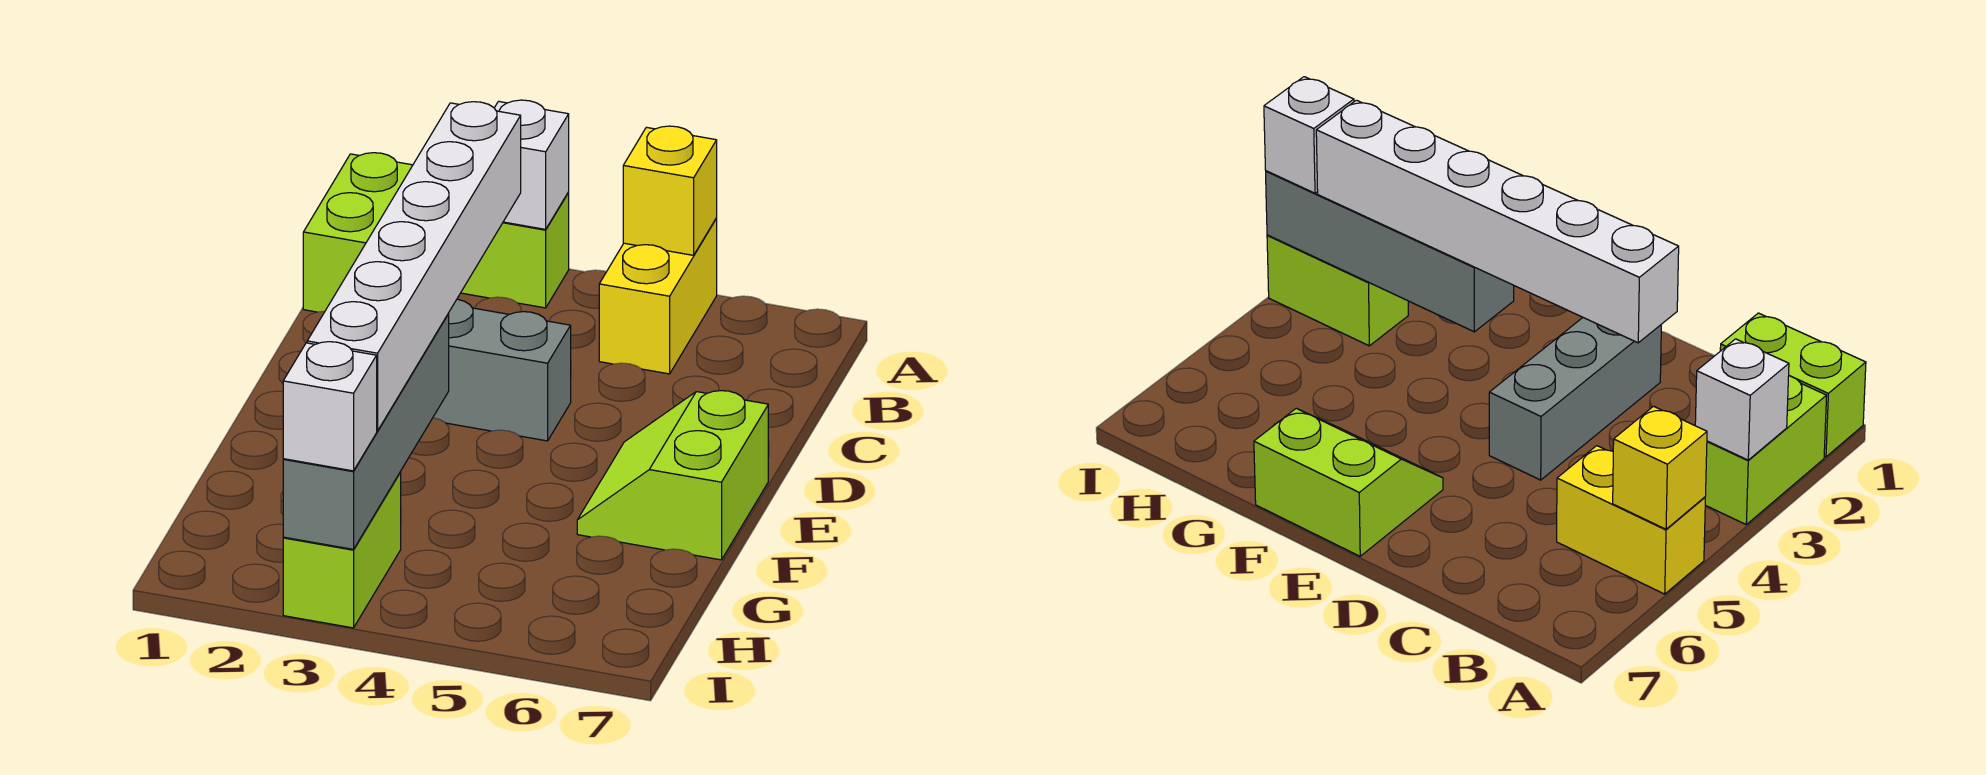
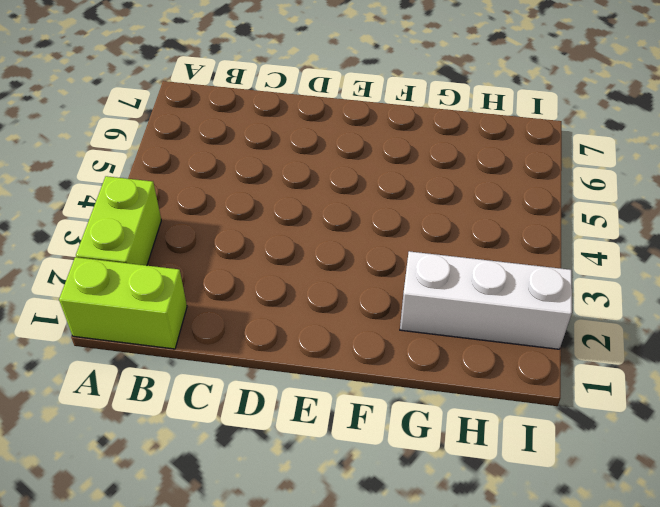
white brick G2:I2 level 1 -> none
none -> yellow brick A5:B5 level 1
none -> grey brick D2:D4 level 1

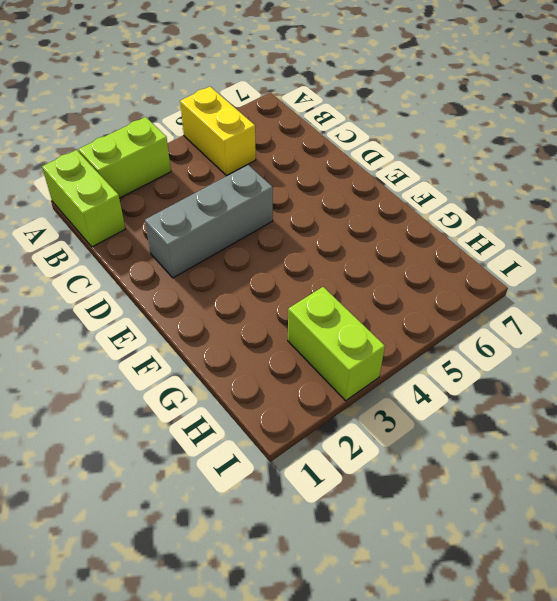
none -> lime slope E6:F7 level 1 top 7
none -> white brick A3 level 2

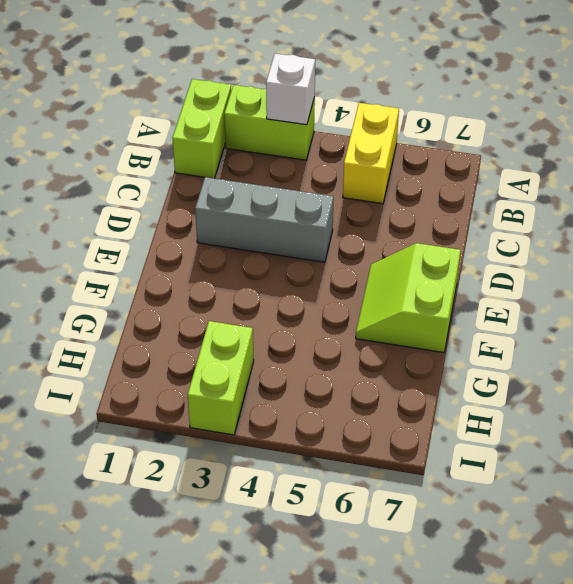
none -> yellow brick A5 level 2
none -> grey brick F3:I3 level 2

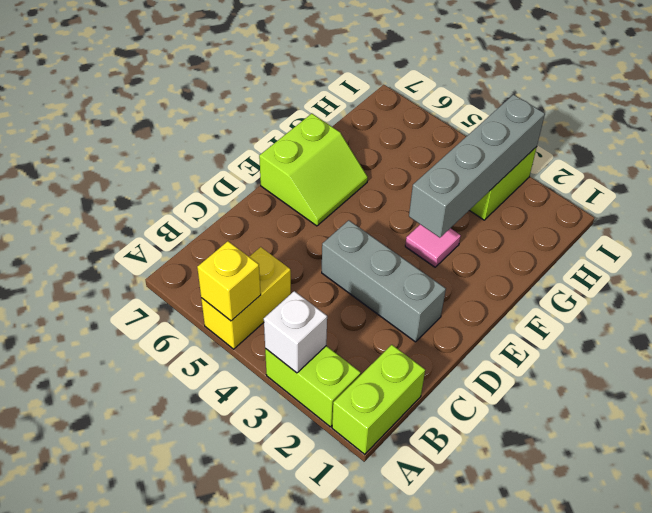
pink tile F3 level 1 -> none
none -> white brick C3:H3 level 3
none -> white brick I3 level 3

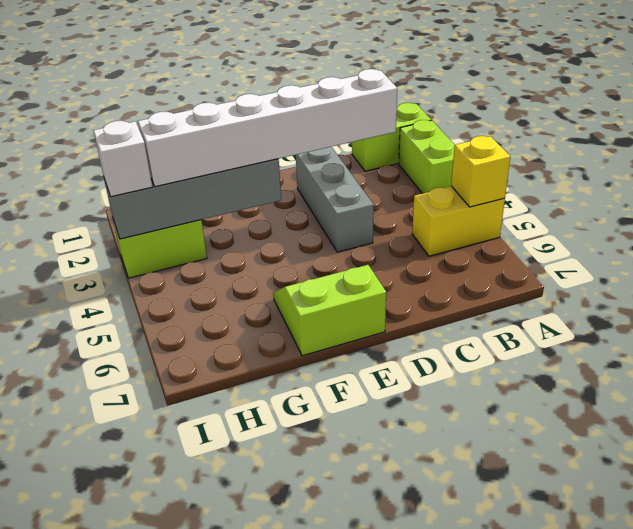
none -> white brick A3 level 2

